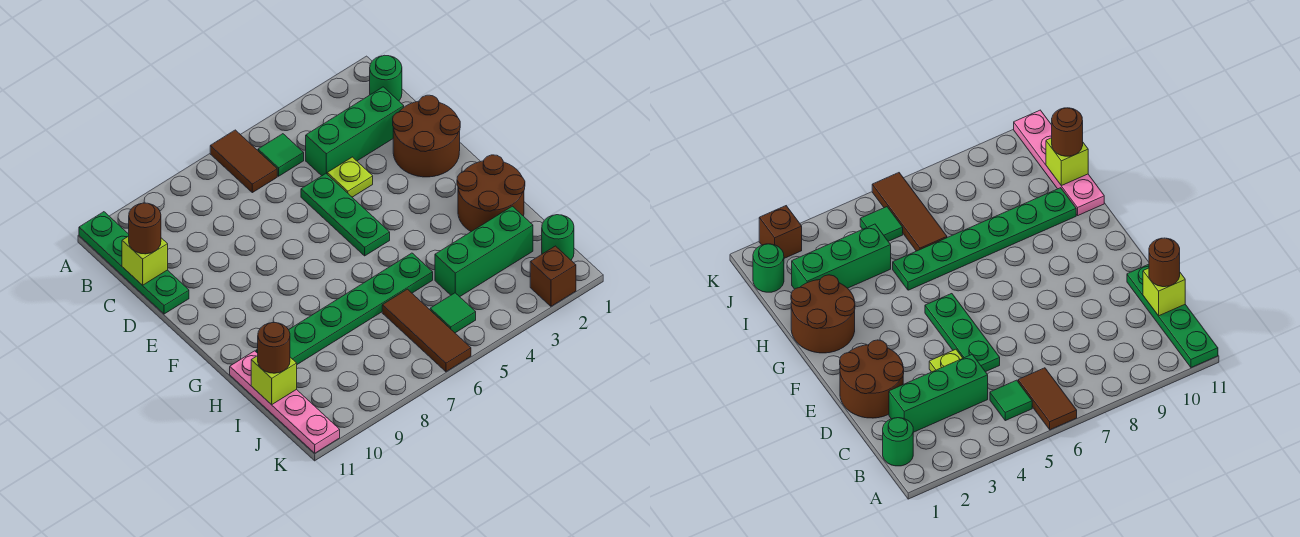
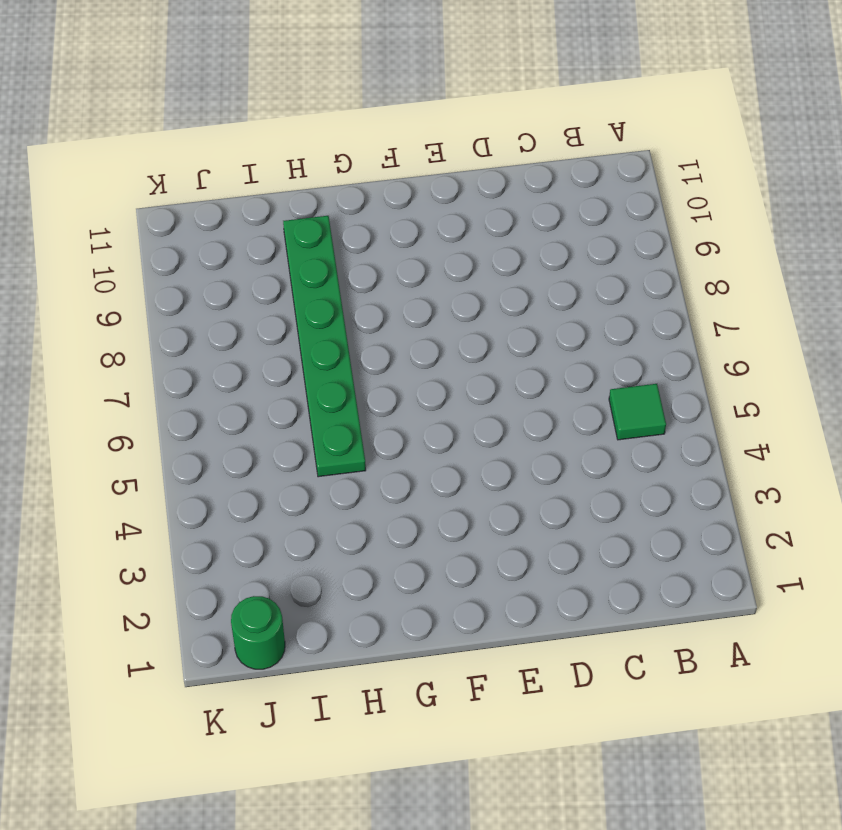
none -> brown tile A6:B6 level 1
none -> green plate A11:D11 level 1
none -> green round brick B1 level 1

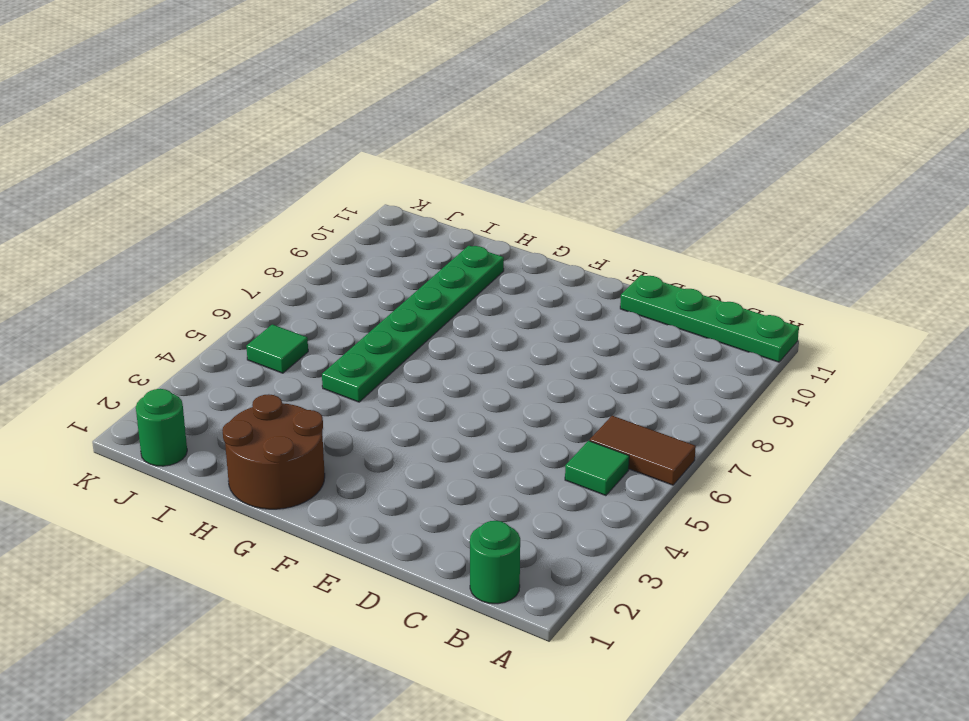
none -> green brick C2:C4 level 1
none -> brown round brick D1:E2 level 1
none -> lime plate D4 level 1

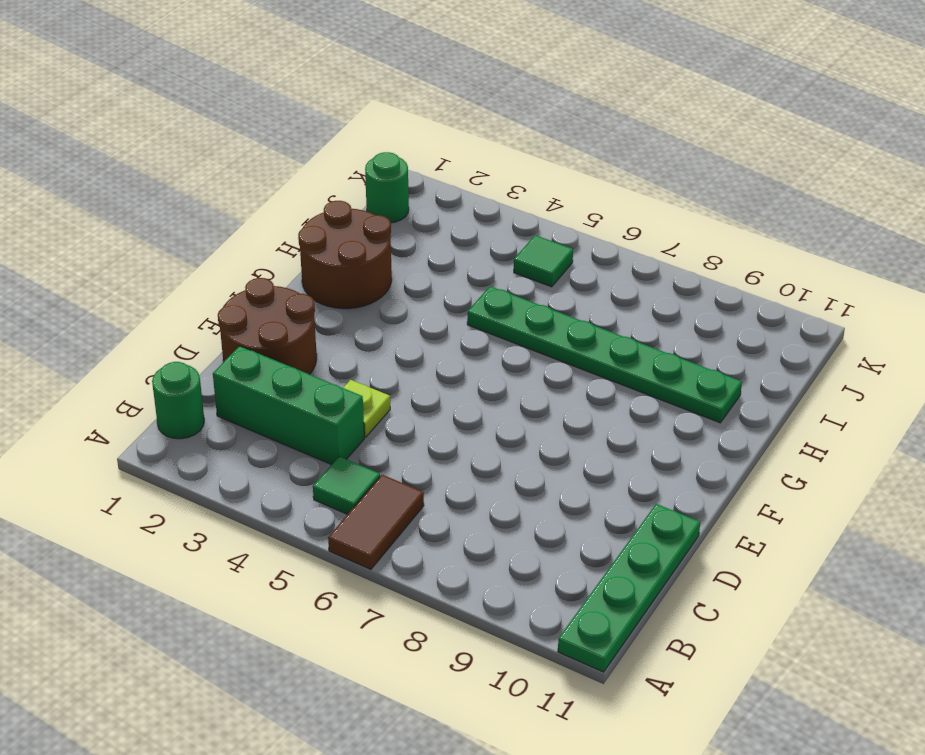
none -> green plate D5:F5 level 1
none -> pink plate H11:K11 level 1
none -> green brick I2:I4 level 1

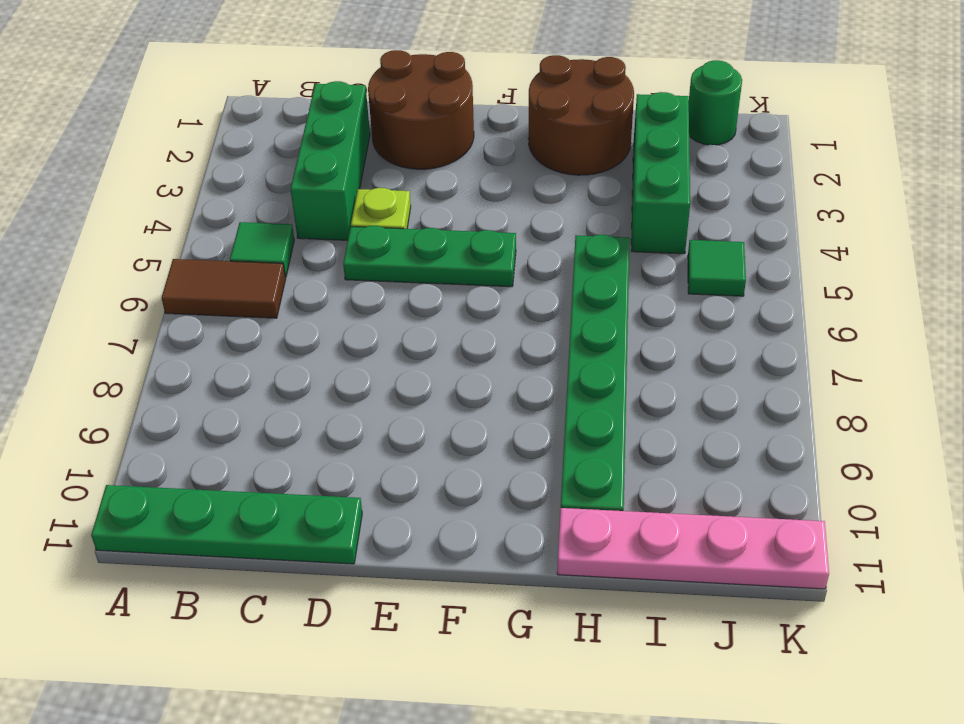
none -> green round brick B1 level 1
none -> brown tile I6:K6 level 1
none -> brown brick K2 level 1

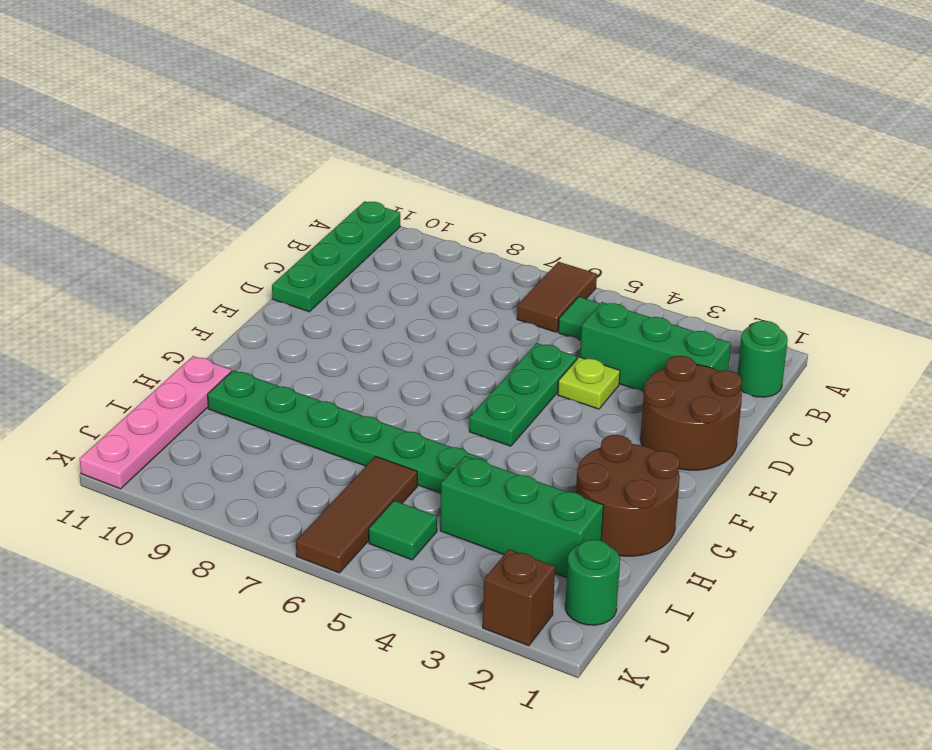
none -> lime brick C11 level 2
none -> lime brick I11 level 2
none -> brown round brick C11 level 3

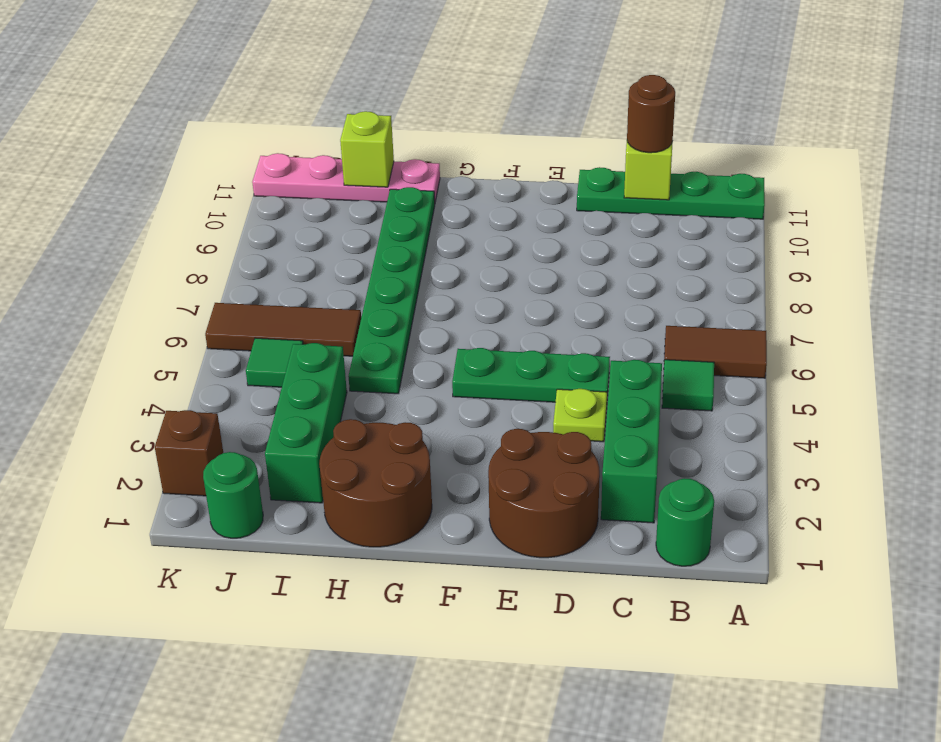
none -> brown round brick I11 level 3

